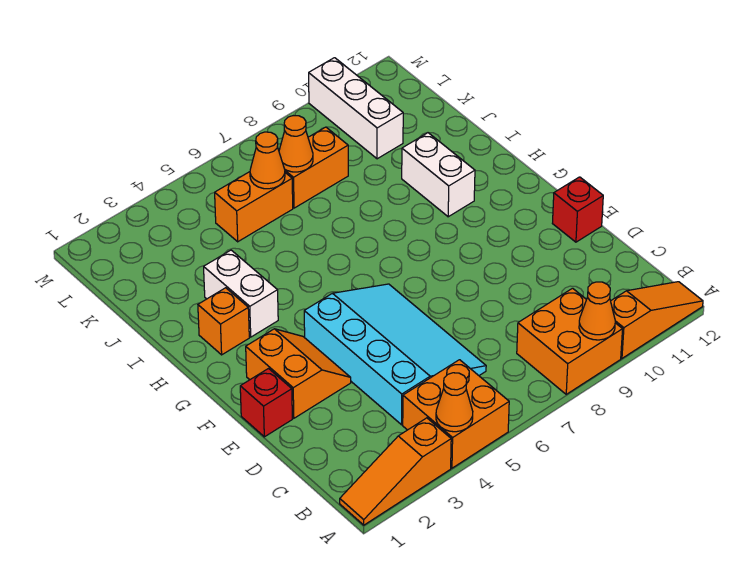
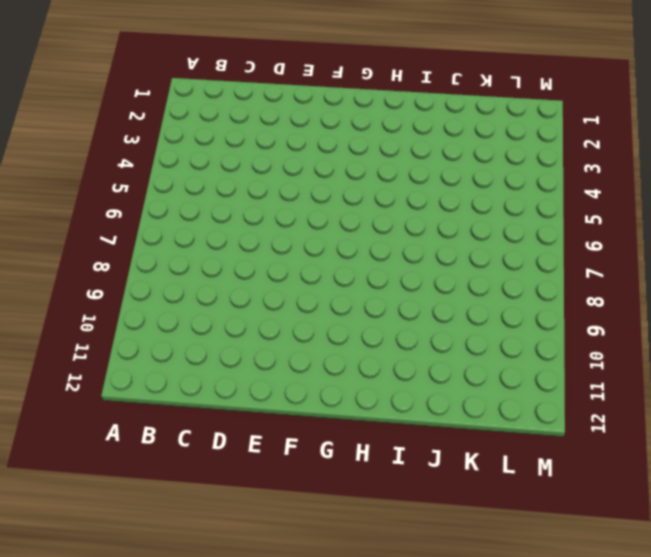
none -> orange slope A1:A3 level 1 top 3
none -> orange brick A4:B5 level 1
none -> orange brick A8:B9 level 1

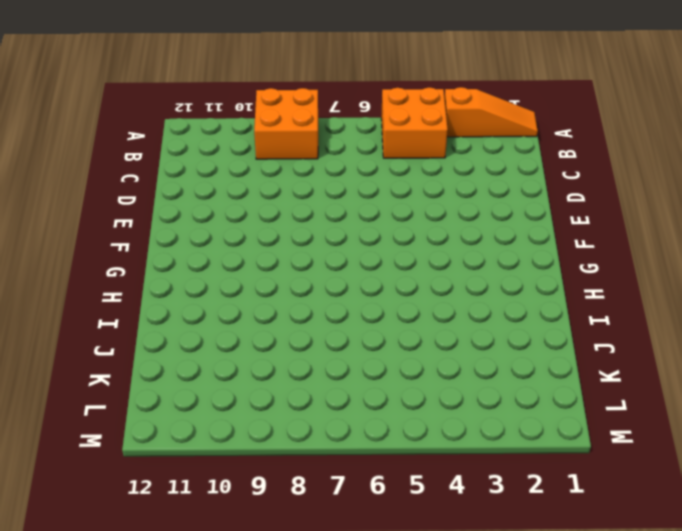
none -> orange slope A10:A12 level 1 top 10
none -> cyan slope C4:F6 level 1 top 4
none -> red brick E1 level 1

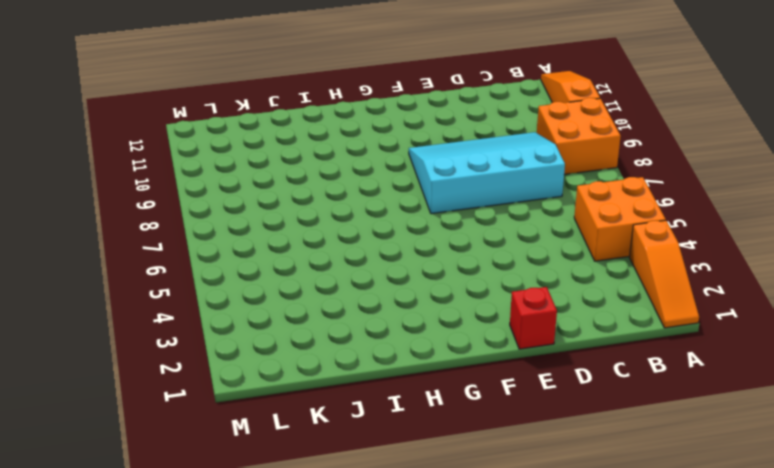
cyan slope C7:F9 level 1 top 7 -> cyan slope C4:F6 level 1 top 4
none -> orange slope E2:F3 level 1 top 2
none -> red brick E12 level 1
none -> orange brick H2 level 1

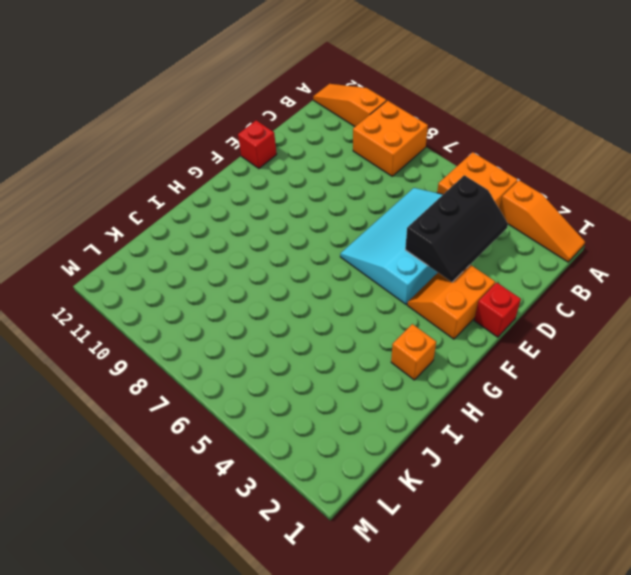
black slope C3:E4 level 2 top 4 -> none
none -> white brick H3:I3 level 1
none -> white brick H10:I10 level 1
none -> orange brick K5:K6 level 1

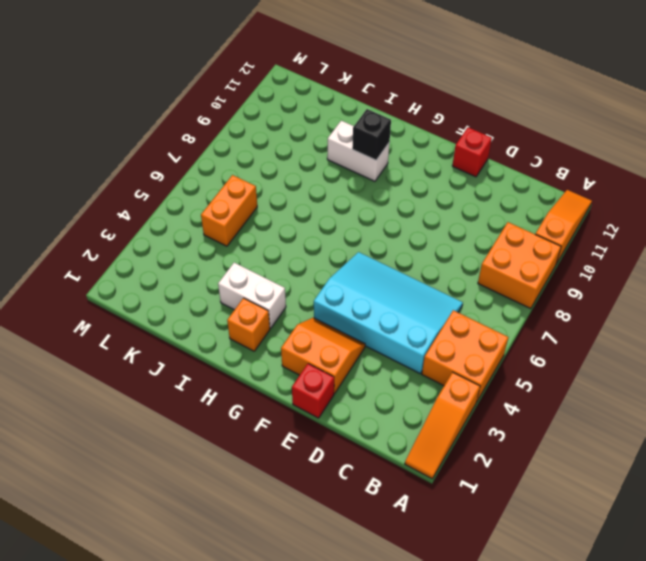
black brick H10 level 2 -> none
none -> orange brick K7:K8 level 1
none -> white brick K10:M10 level 1
none -> orange cone A4 level 2

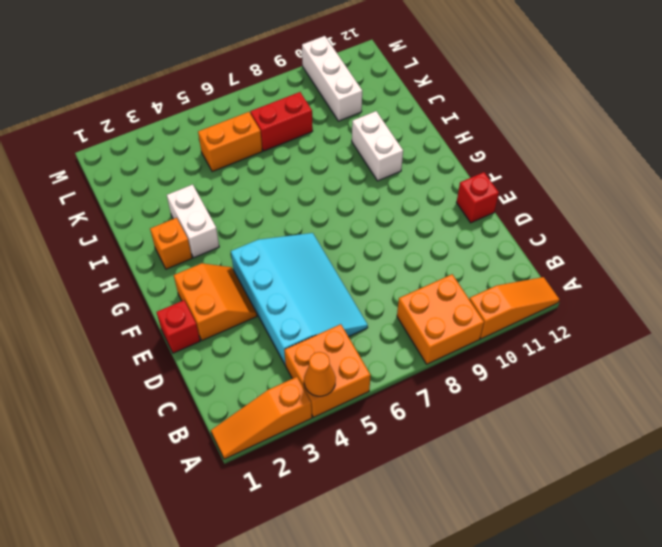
red brick K7:K8 level 1 -> orange brick K7:K8 level 1
none -> orange cone A9 level 2
none -> orange cone K6 level 2
none -> orange cone K7 level 2

